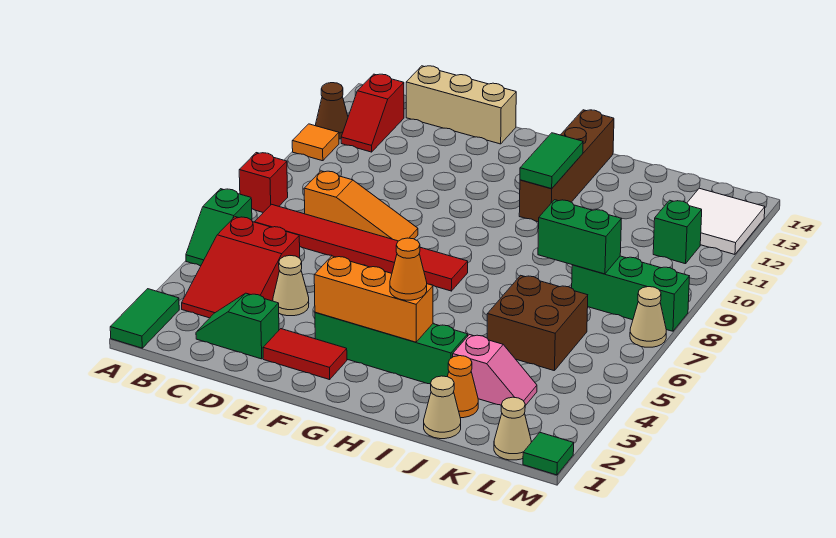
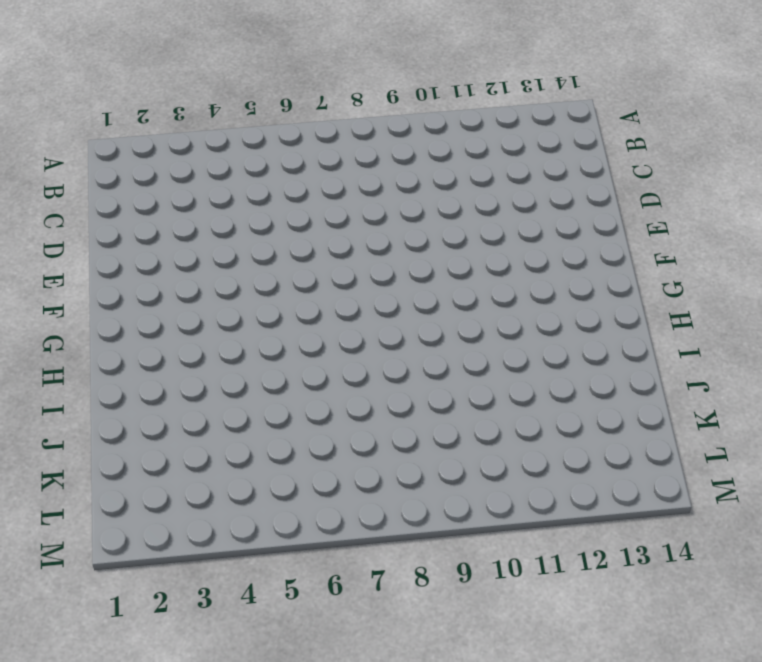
none -> green tile A1:A2 level 1
none -> green slope A5:A6 level 1 top 6
none -> red brick A8 level 1

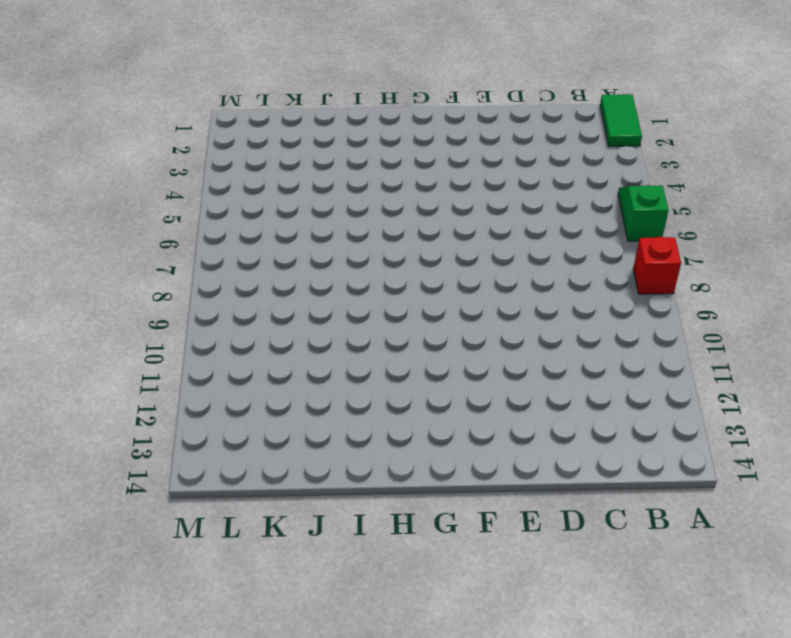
none -> orange tile A11 level 1
none -> brown cone A12 level 1
none -> red slope B3:C5 level 1 top 5

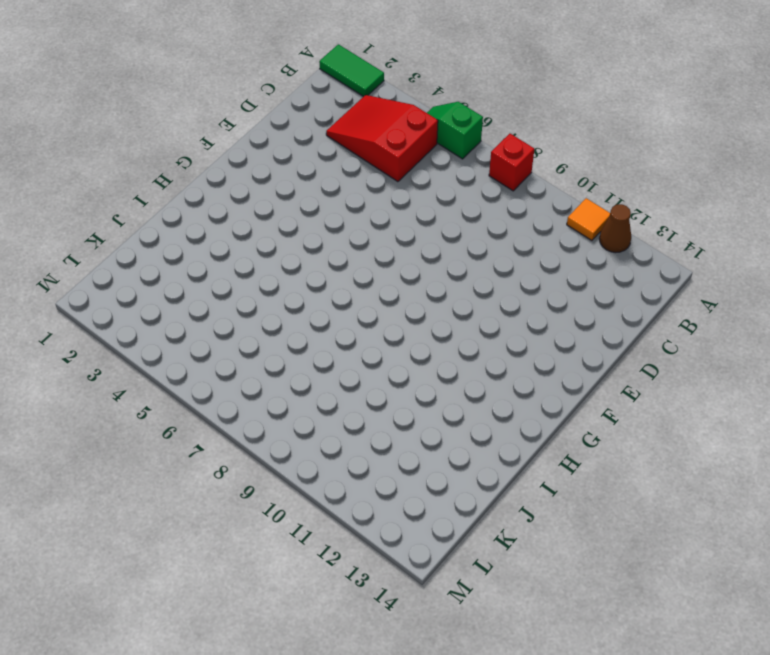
none -> red tile B7:G7 level 1
none -> red slope B12:B13 level 1 top 13
none -> green slope C2:D2 level 1 top D

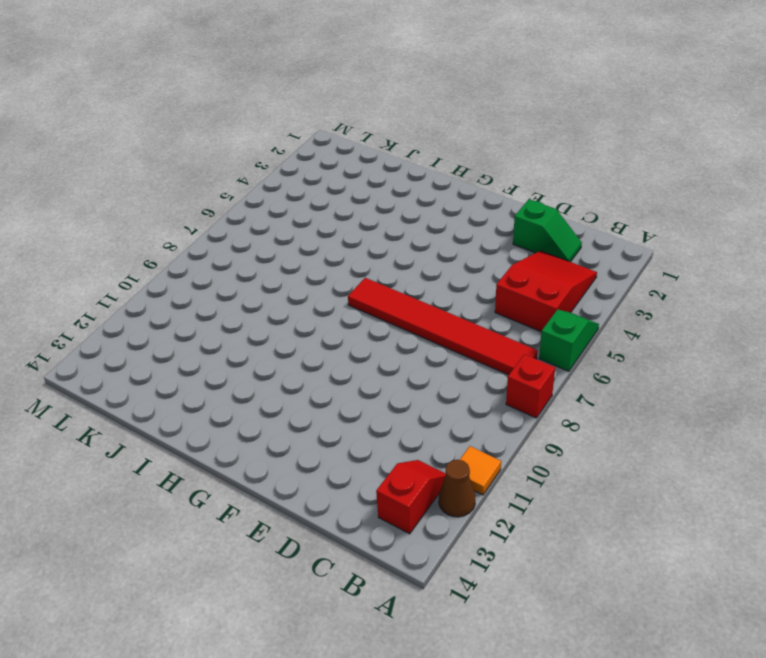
none -> green tile A1:A2 level 1
none -> orange slope C8:E8 level 1 top C
none -> tan brick C14:E14 level 1

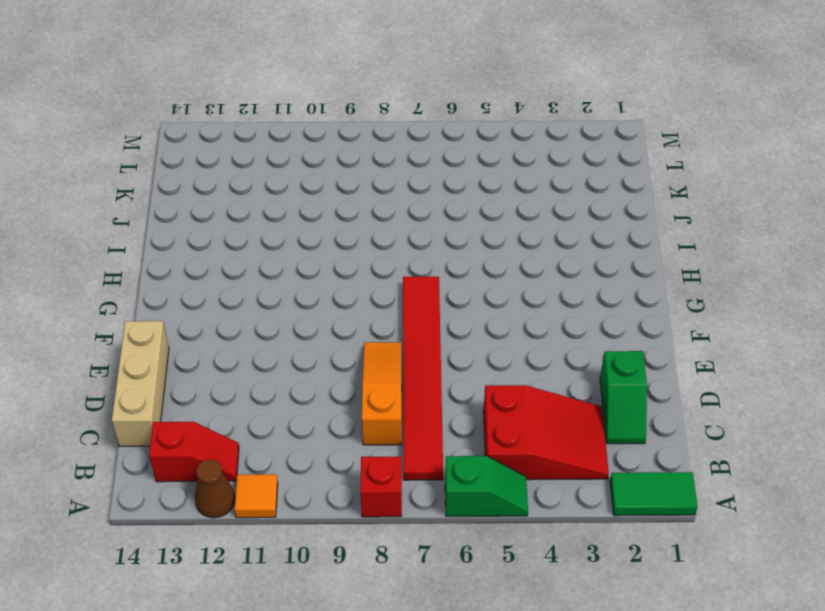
none -> tan cone D4 level 1
none -> red tile E2:F2 level 1
none -> green brick F3:I3 level 1

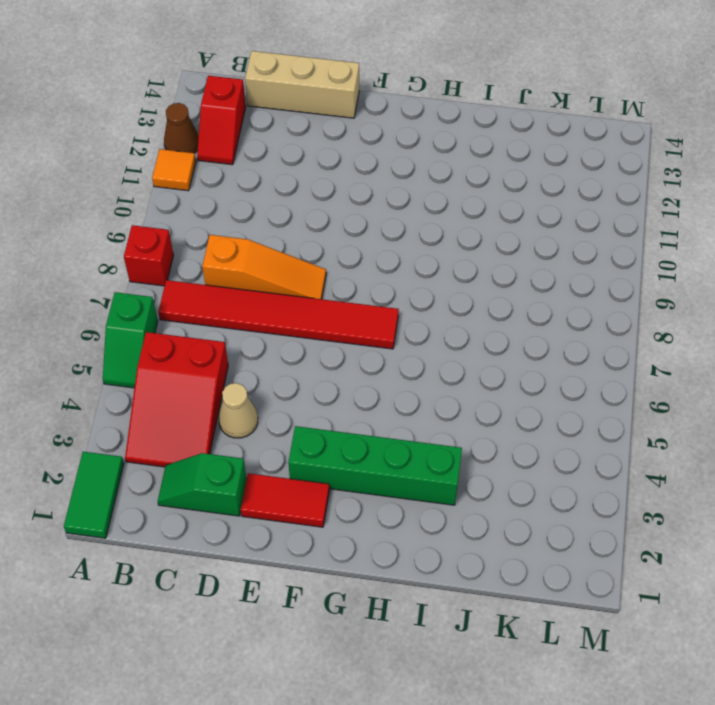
none -> brown brick H11:H14 level 1
none -> tan cone J1 level 1
none -> orange cone J2 level 1

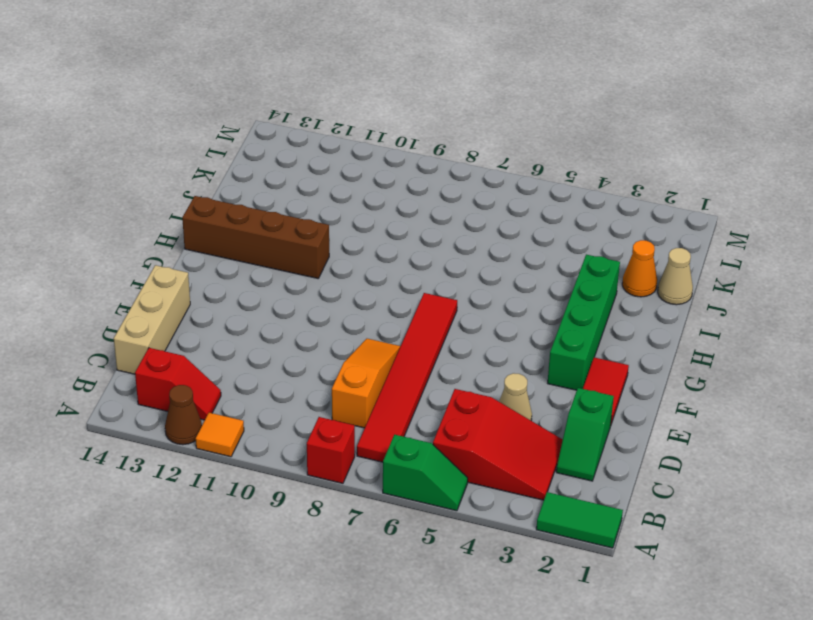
none -> pink slope J3:K3 level 1 top J
none -> brown brick J5:K6 level 1
none -> green brick K8:M8 level 1

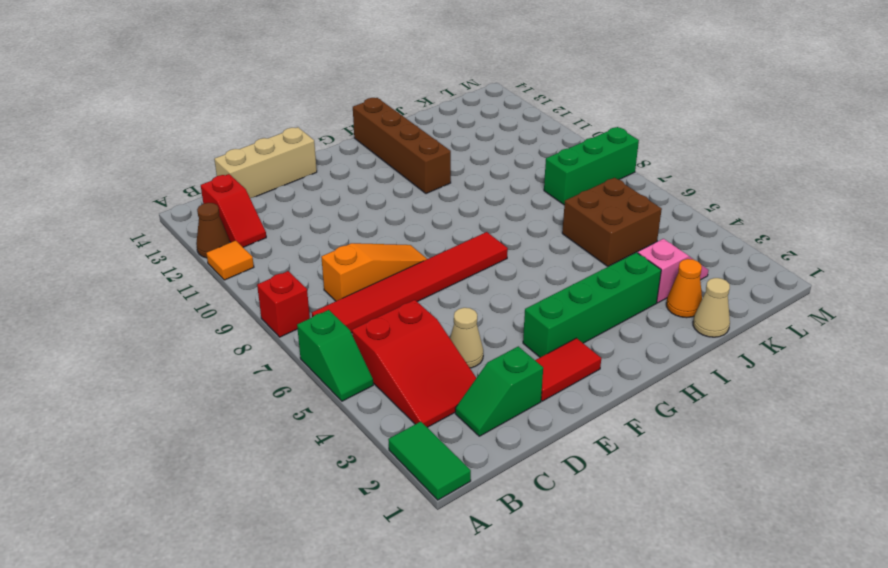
none -> tan cone L1 level 1
none -> green brick L11 level 1
none -> white tile L12:M13 level 1

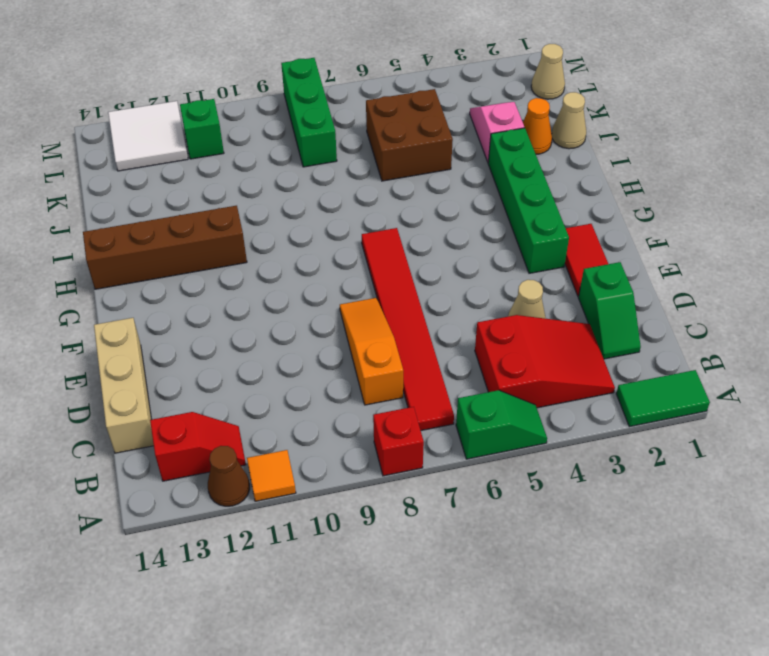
none -> green tile M1 level 1
none -> tan cone M7 level 1
none -> orange brick F3:H3 level 2

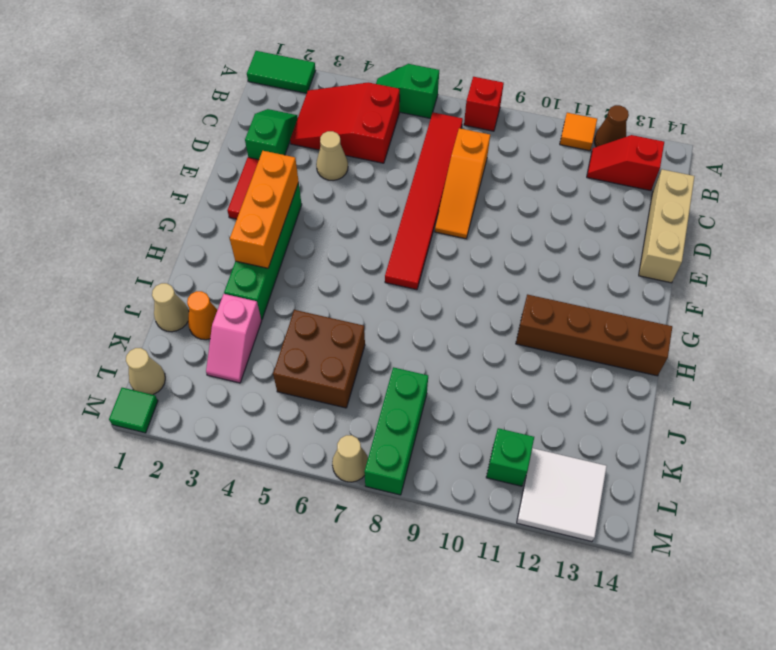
none -> green tile H11:H12 level 2
none -> green brick J8:K8 level 2
none -> orange cone H3 level 3

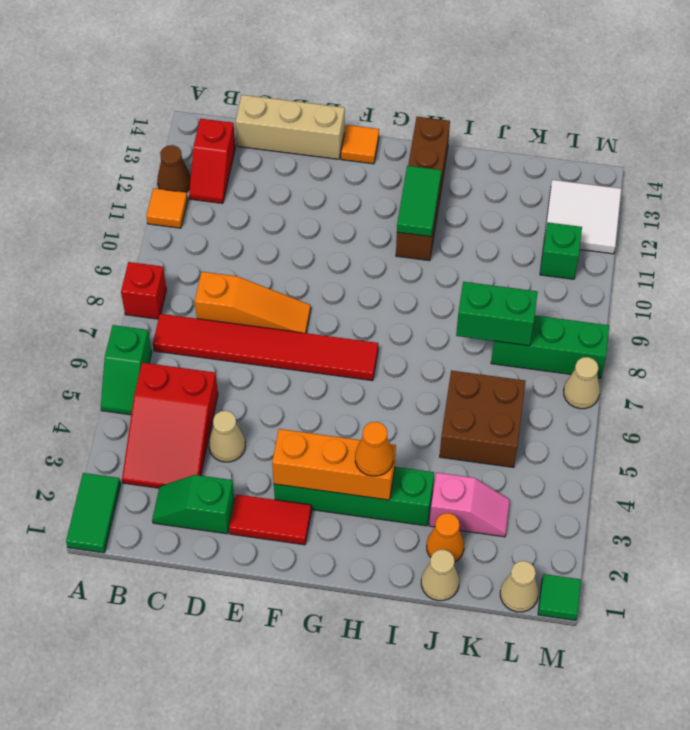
orange tile F14 level 1 -> none

